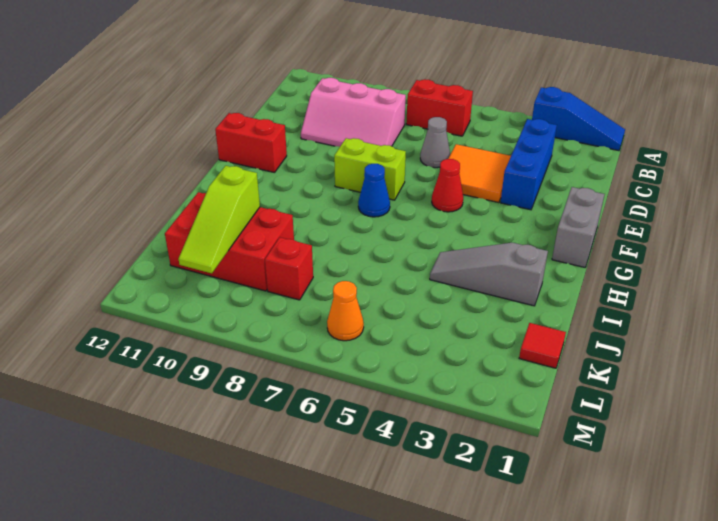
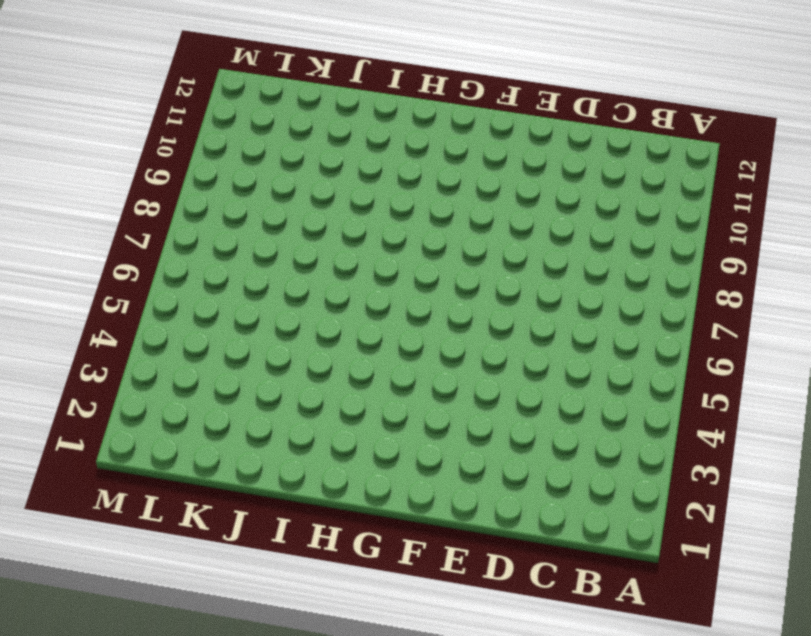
none -> blue slope A1:A3 level 1 top 3
none -> red brick B6:B7 level 1
none -> blue brick C3:E3 level 1

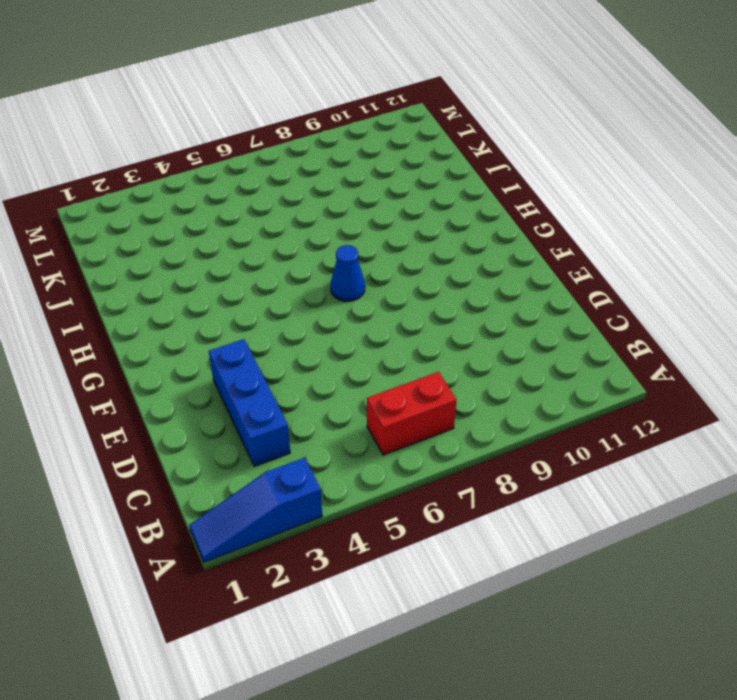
none -> pink slope C8:D10 level 1 top C
none -> orange tile D4:E5 level 1
none -> grey cone D6 level 1

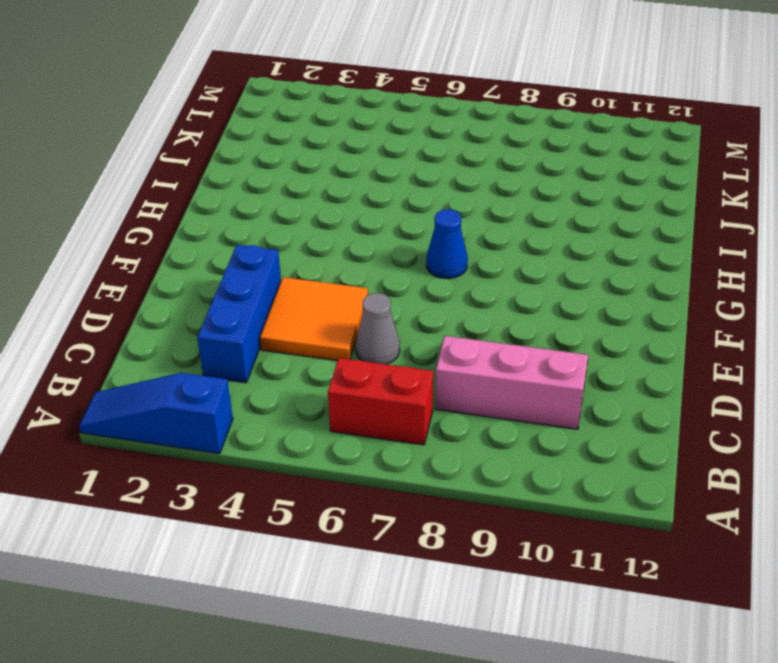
none -> grey brick F1:G1 level 1
none -> red cone F5 level 1
none -> lime brick F7:F8 level 1

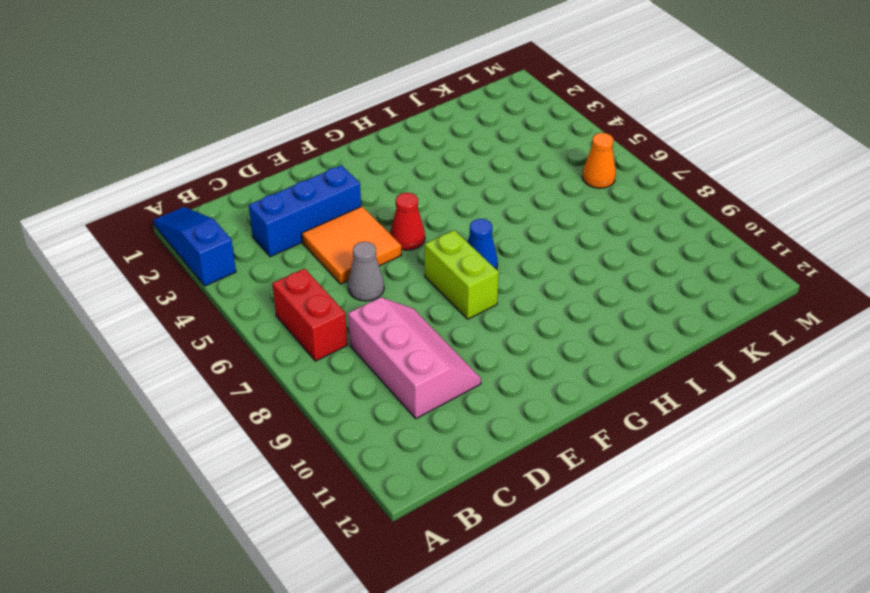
none -> grey brick F1:G1 level 1
none -> red brick F11:F12 level 1
none -> grey slope I2:I4 level 1 top 2

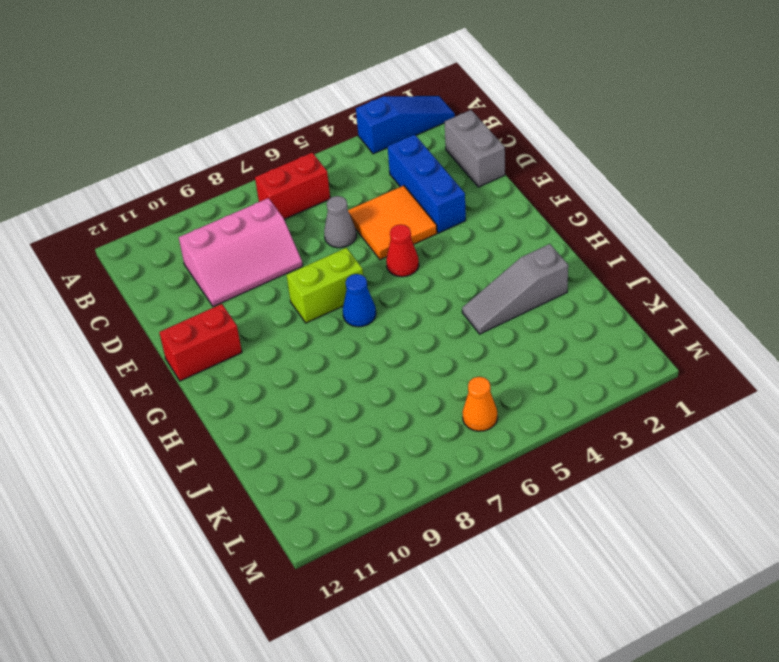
grey brick C1:D1 level 1 -> grey brick F1:G1 level 1
none -> red brick J9:K11 level 1
none -> red tile K1 level 1
none -> red brick K8 level 1

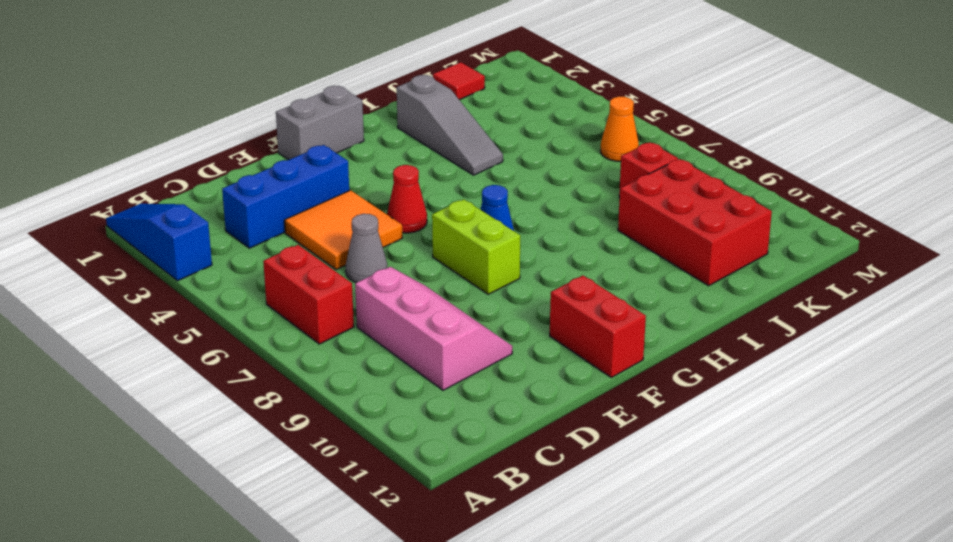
none -> lime slope J10:L10 level 2 top J

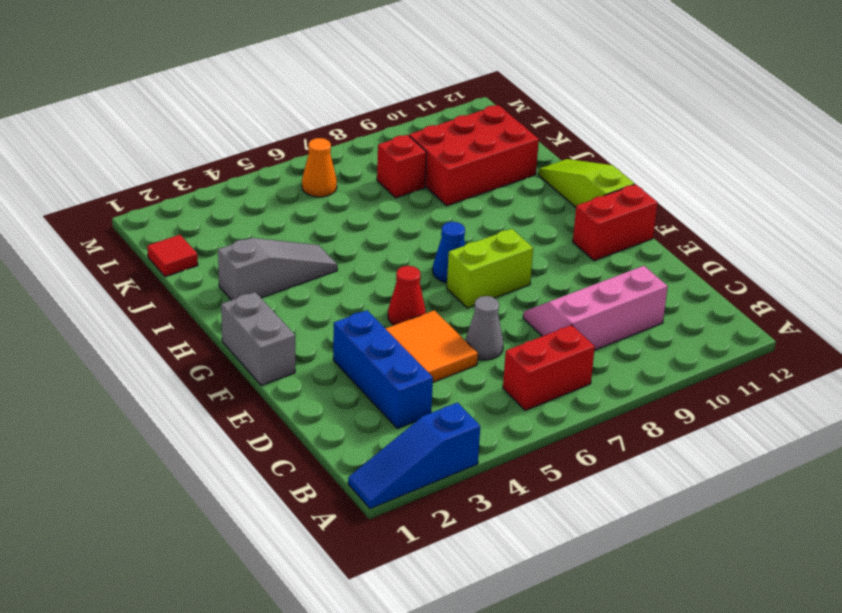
lime slope G12:I12 level 1 top G -> lime slope J10:L10 level 2 top J

